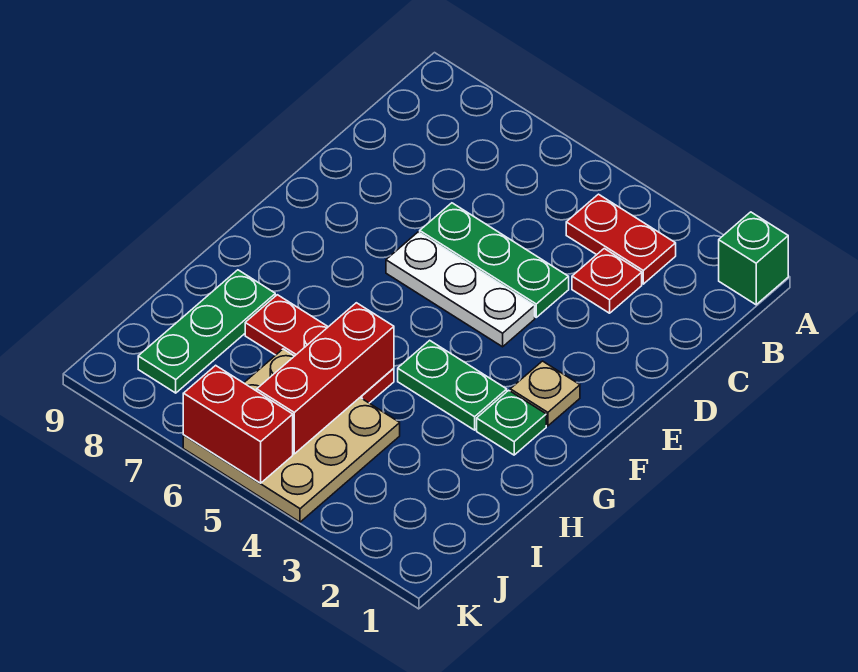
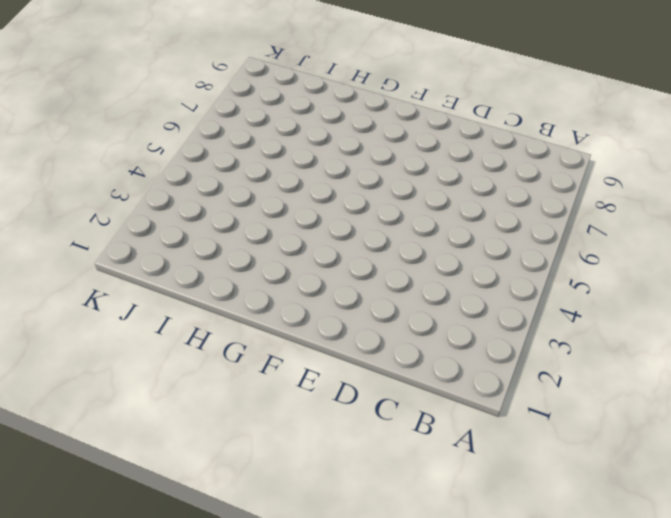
none -> green brick A1 level 1
none -> red plate B3:B4 level 1
none -> red plate C3 level 1

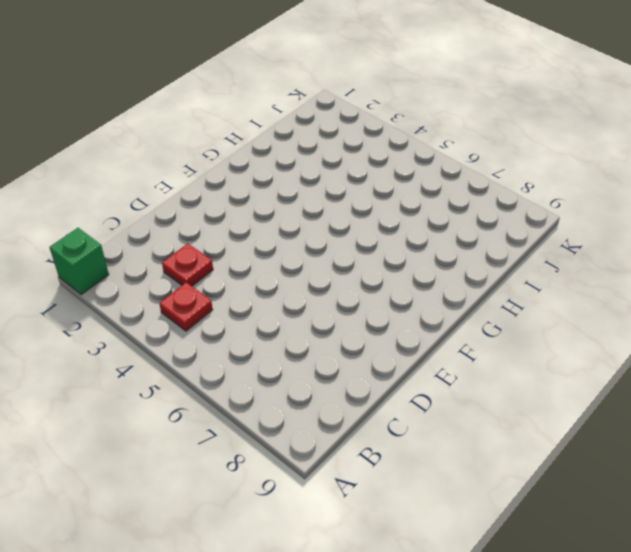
red plate B4 level 1 -> red plate B3:B4 level 1
none -> green plate D4:D6 level 1
none -> white plate E4:E6 level 1
none -> tan plate F2 level 1

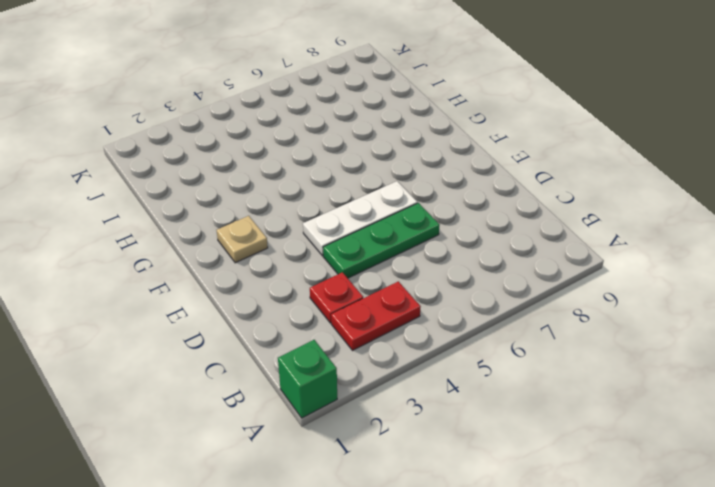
none -> green plate G2 level 1
none -> green plate G3:G4 level 1
none -> red plate H5:H7 level 1

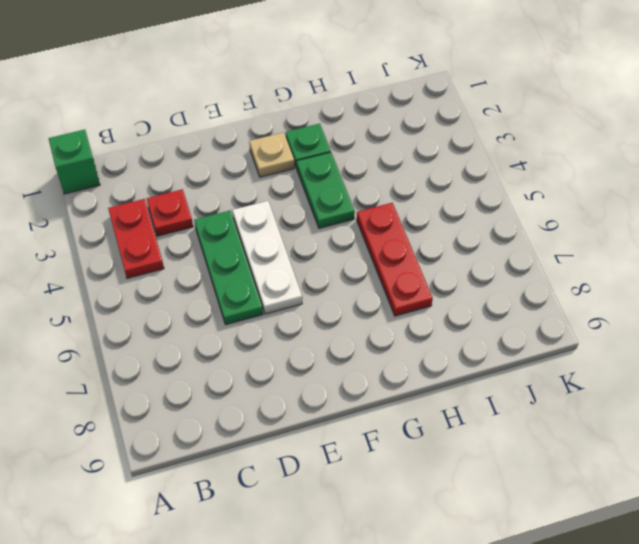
none -> green plate H8:J8 level 1
none -> tan plate I4:K6 level 1
none -> red brick H5:J5 level 2

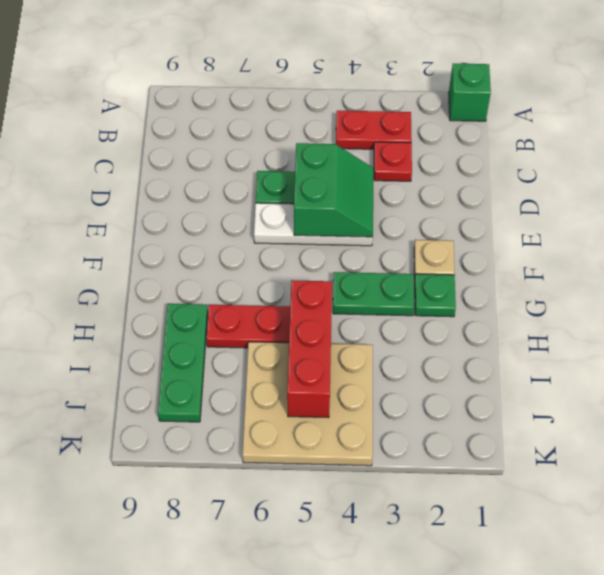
green slope D4:E5 level 2 top 5 -> none
none -> red brick K5:K6 level 2

